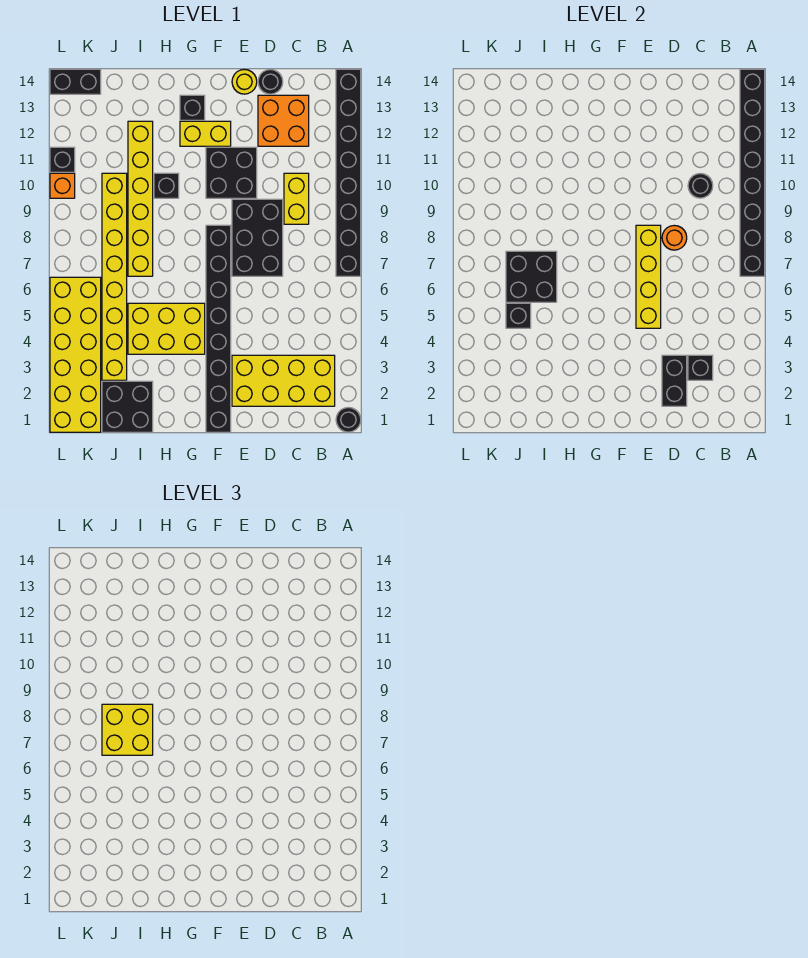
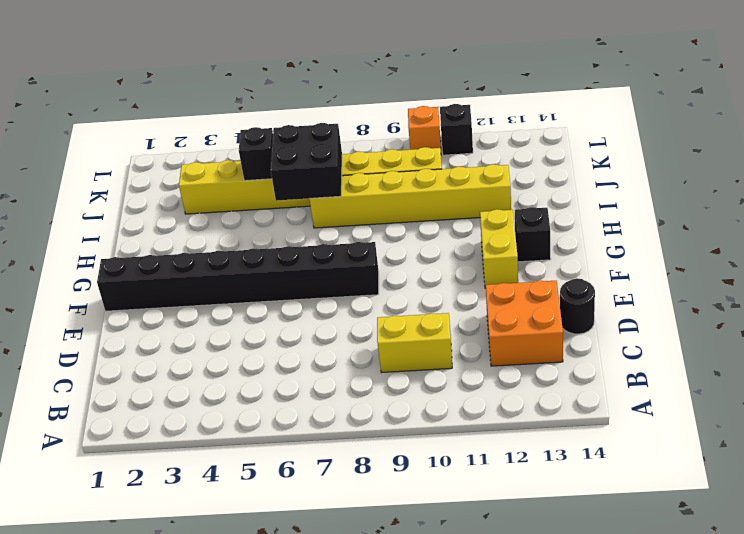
none -> black round brick A1 level 1
none -> black brick A7:A14 level 1
none -> yellow brick B2:E3 level 1
none -> black brick D7:E9 level 1

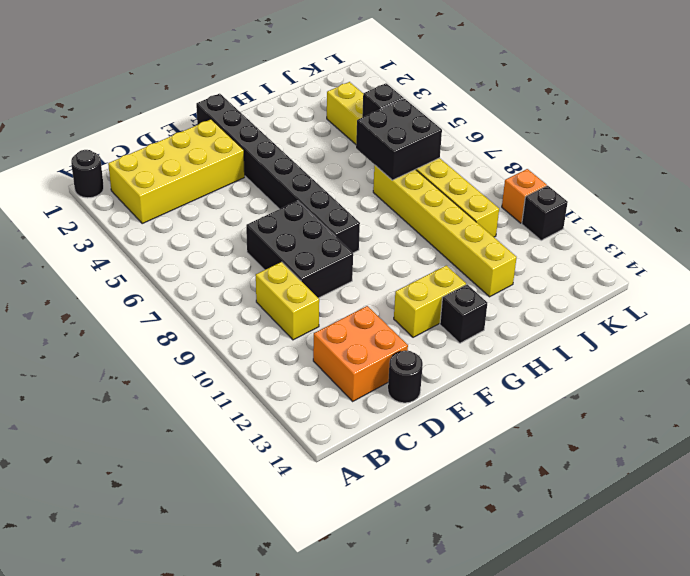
none -> black brick A7:A14 level 1
none -> black brick E10:F11 level 1
none -> yellow round brick E14 level 1
none -> yellow brick G4:I5 level 1

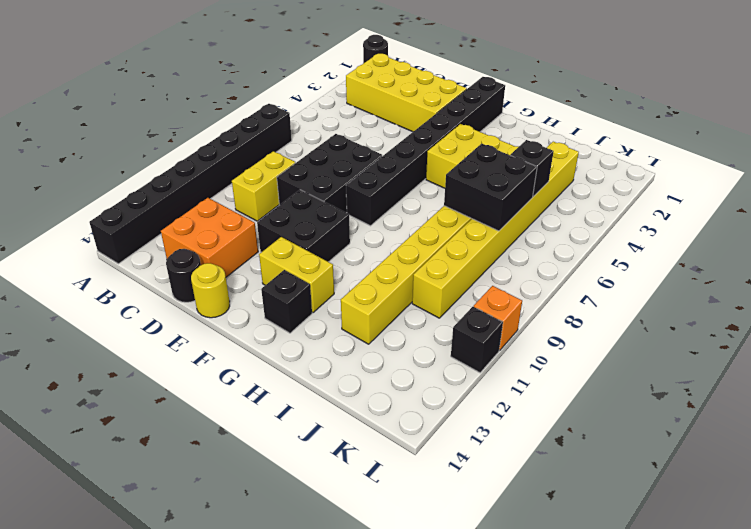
none -> black brick H10 level 1
none -> black brick I1:J2 level 1
none -> yellow brick K1:L6 level 1
none -> black brick K14:L14 level 1

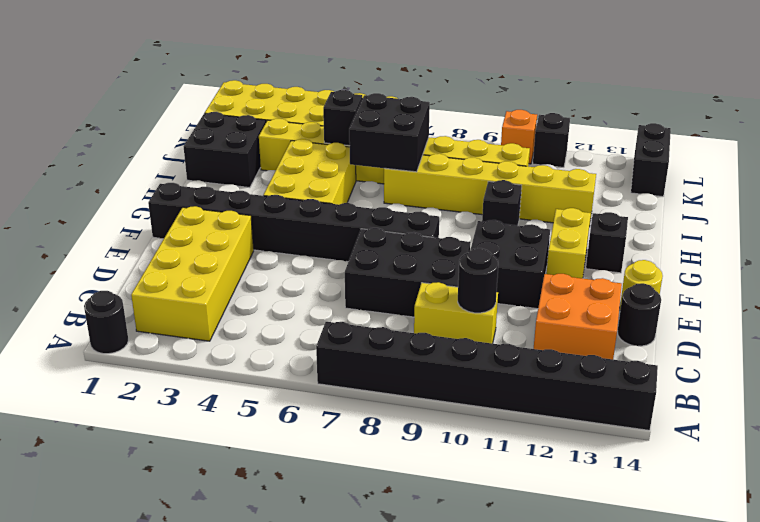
none -> black brick A7:A14 level 2
none -> black brick C3 level 2
none -> black brick D2:D3 level 2
none -> orange round brick D8 level 2

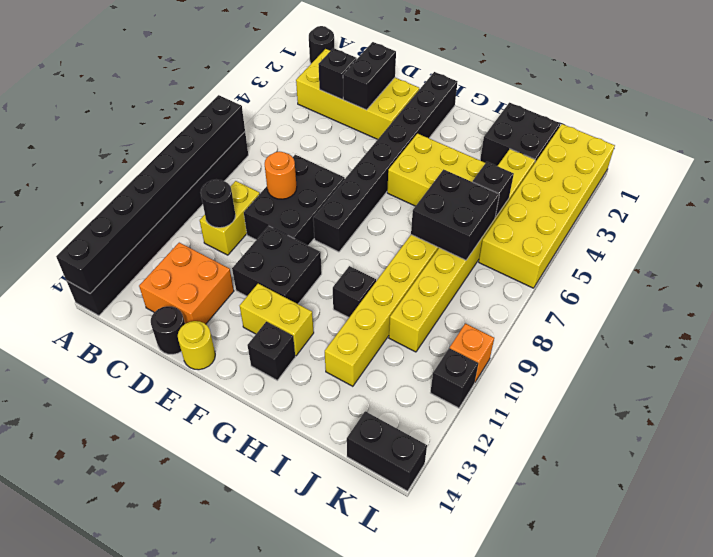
none -> yellow brick E5:E8 level 2
none -> yellow brick I7:J8 level 3

